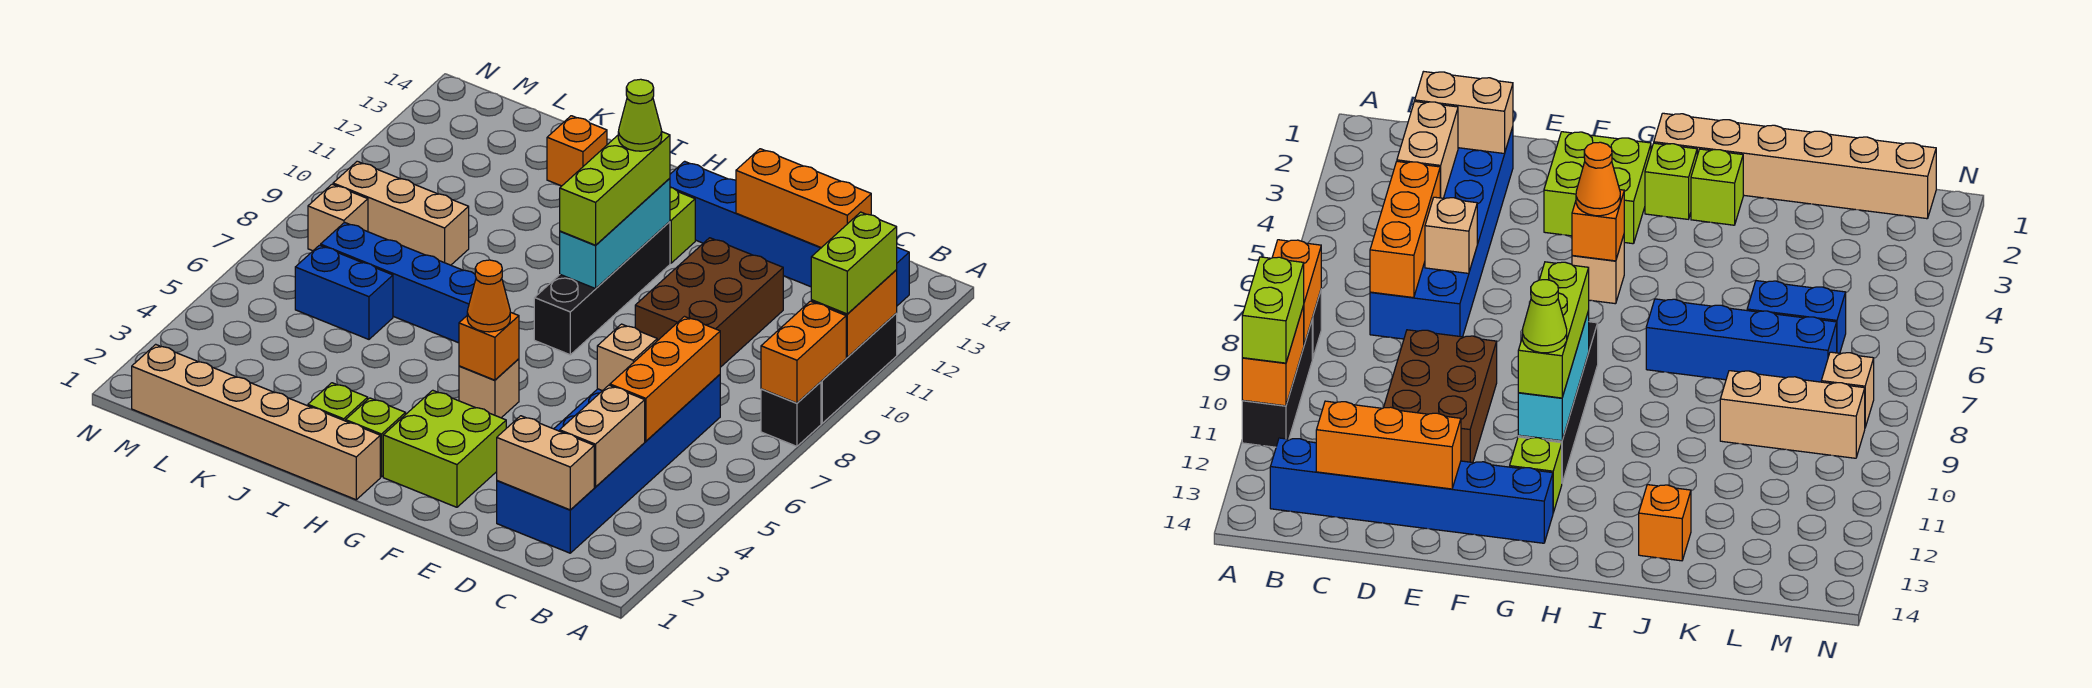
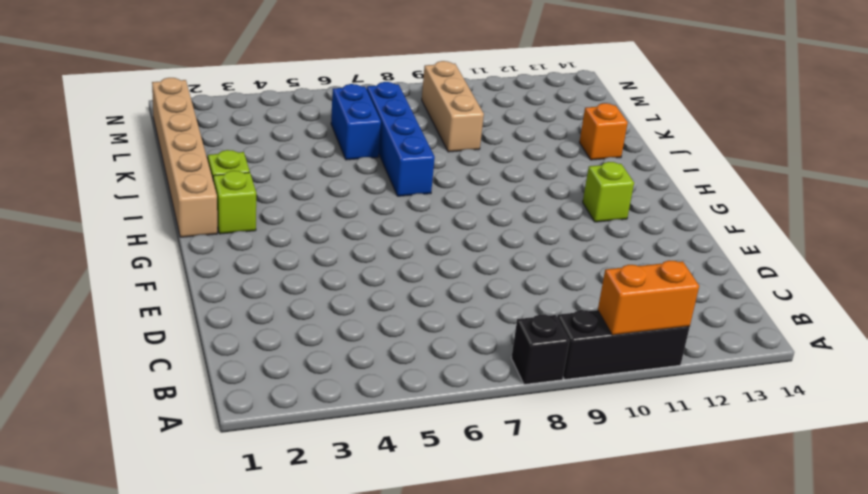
none -> blue brick B13:G13 level 1
none -> blue brick C2:D7 level 1
none -> brown brick D9:E11 level 1
none -> lime brick F2:G3 level 1

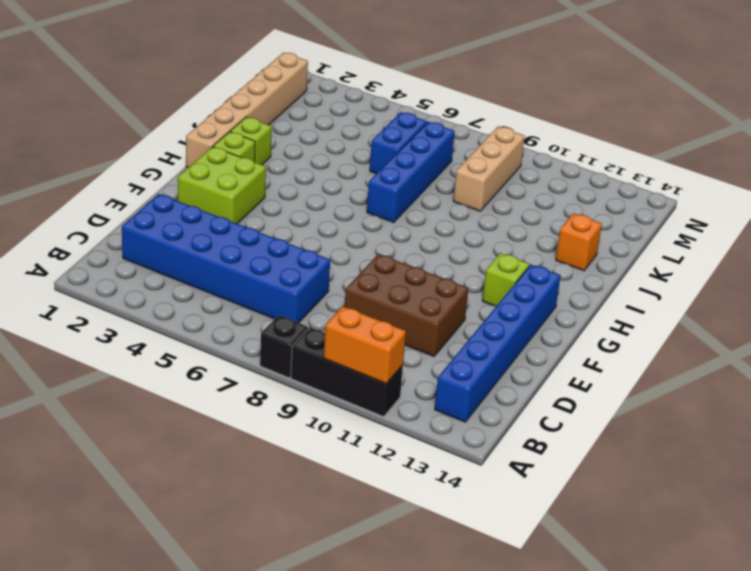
none -> tan brick G5 level 1
none -> black brick G8:G11 level 1
none -> tan brick M8 level 1
none -> orange brick A8:A9 level 2

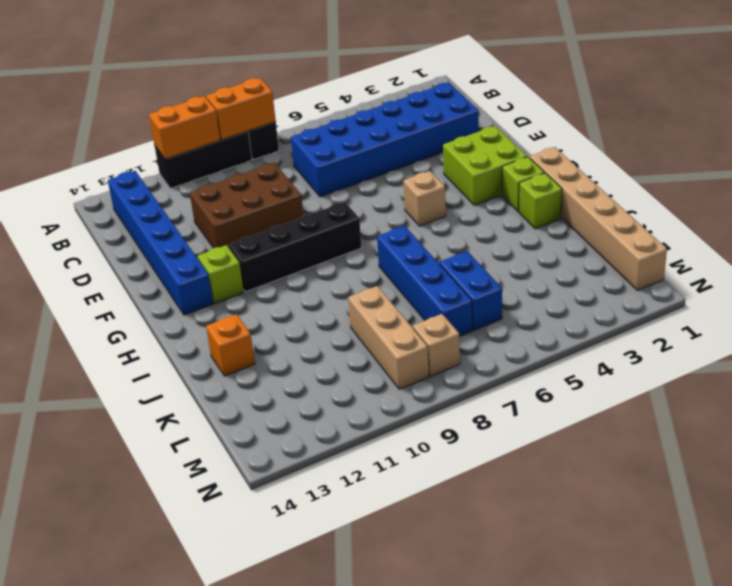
none -> tan brick C2:D2 level 2
none -> tan brick C3:C4 level 2
none -> orange brick C5:C7 level 2
none -> orange brick C13:E13 level 2

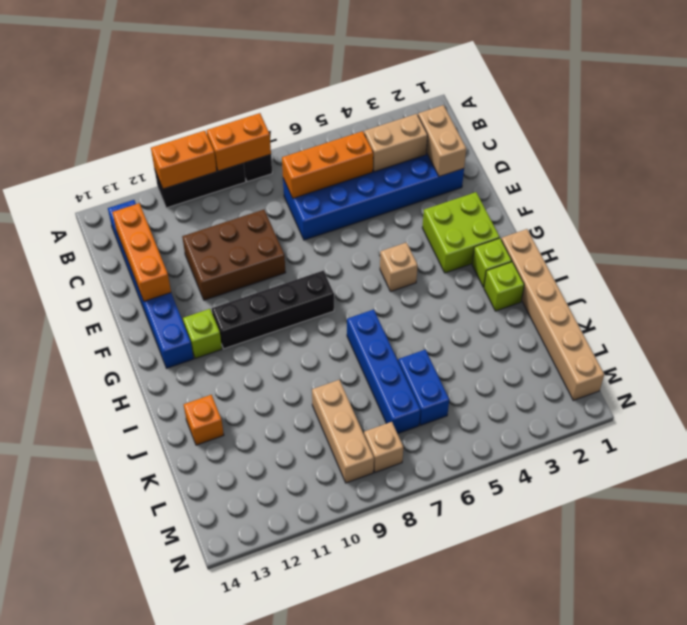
none -> tan brick D6 level 2
none -> orange brick G5 level 2
none -> cyan brick G9:G11 level 2
none -> lime brick A10:A11 level 3

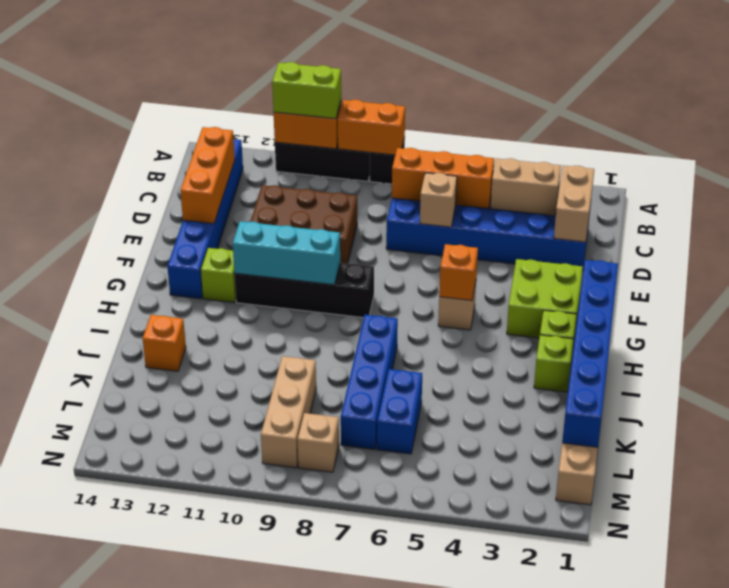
blue brick G1:L1 level 2 -> none
none -> orange cone G5 level 3
none -> lime brick G9:G11 level 3
none -> lime cone G11 level 4

